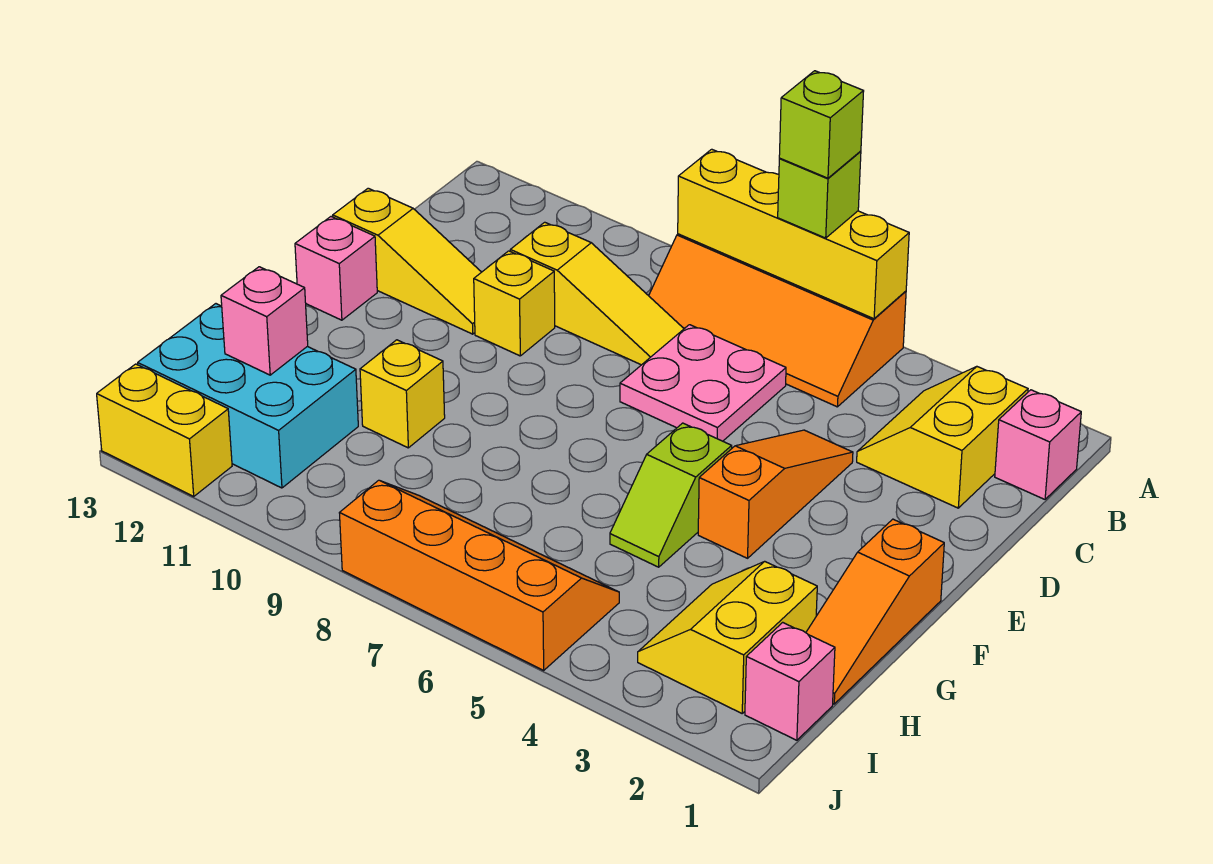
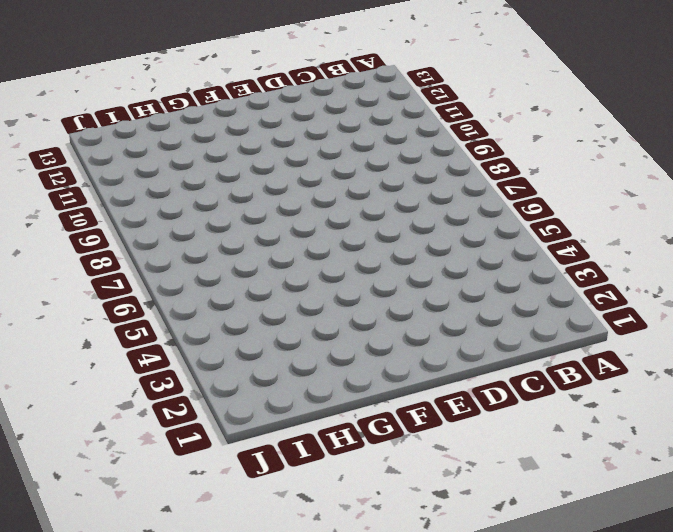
none -> orange slope A5:B8 level 1 top A
none -> pink brick B1 level 1
none -> yellow slope B2:C3 level 1 top 2

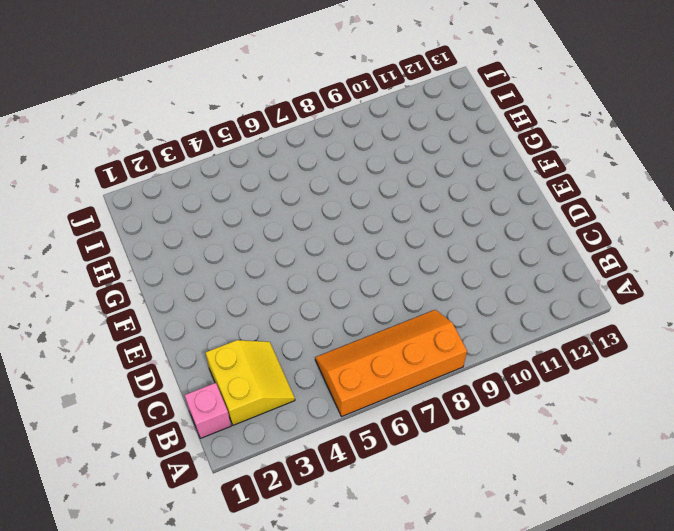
none -> pink plate C6:D7 level 1
none -> yellow slope C8:C10 level 1 top 10
none -> orange slope D4:F4 level 1 top F

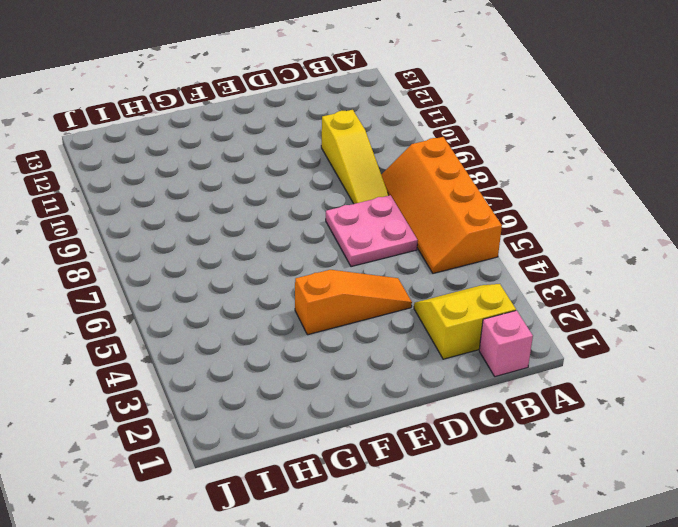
none -> yellow brick D10 level 1
none -> yellow slope D11:D13 level 1 top 13
none -> pink brick E13 level 1

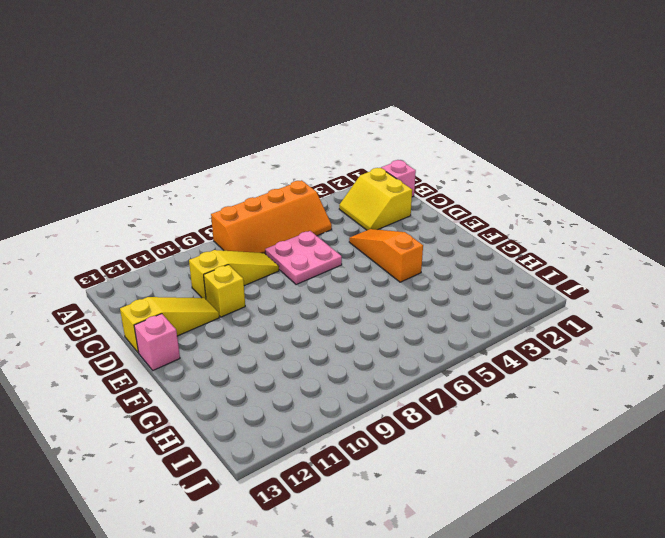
none -> orange slope F1:H1 level 1 top F
none -> lime slope F5:G5 level 1 top F
none -> yellow brick G10 level 1

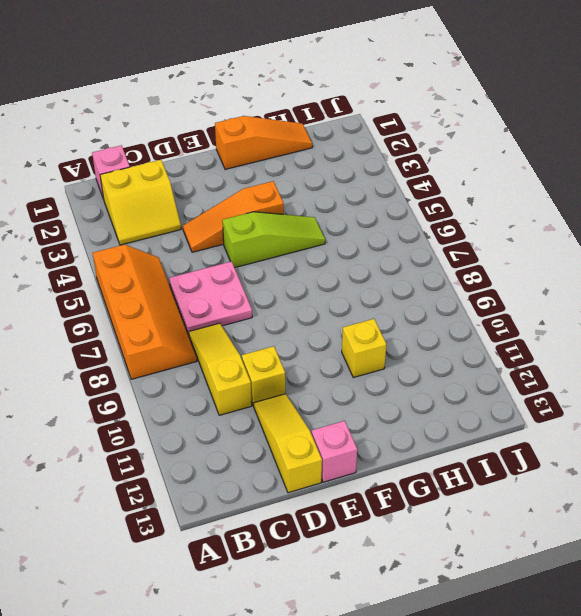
lime slope E5:G5 level 1 top E -> lime slope F5:G5 level 1 top F
none -> yellow slope H2:I3 level 1 top 2
none -> cyan brick H11:I13 level 1
none -> pink brick I1 level 1

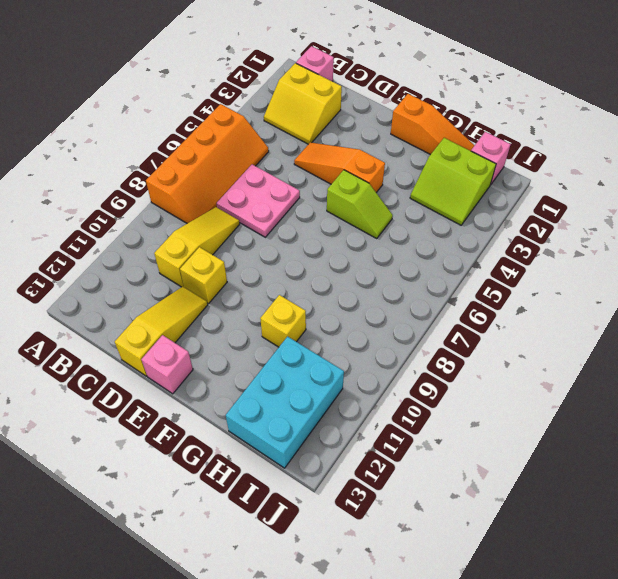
lime slope H2:I3 level 1 top 2 -> yellow slope H2:I3 level 1 top 2
none -> orange slope I5:J8 level 1 top J
none -> yellow brick J12:J13 level 1
none -> yellow brick A5:A8 level 2

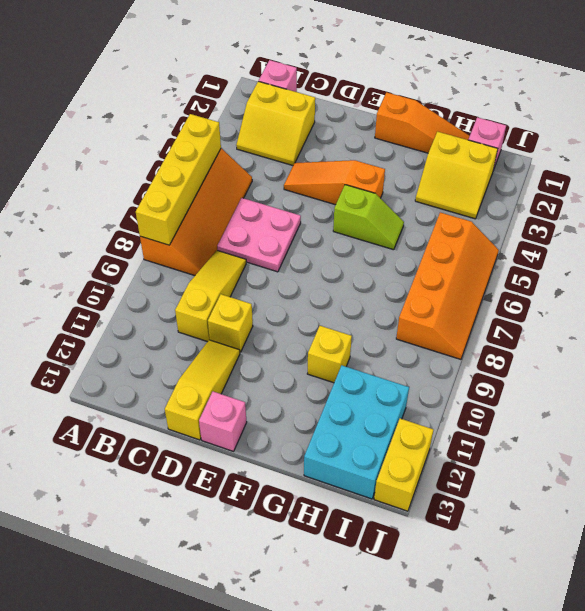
orange slope I5:J8 level 1 top I -> orange slope I5:J8 level 1 top J
none -> pink brick H12 level 2
none -> lime brick A6 level 3
none -> lime brick A6 level 4

